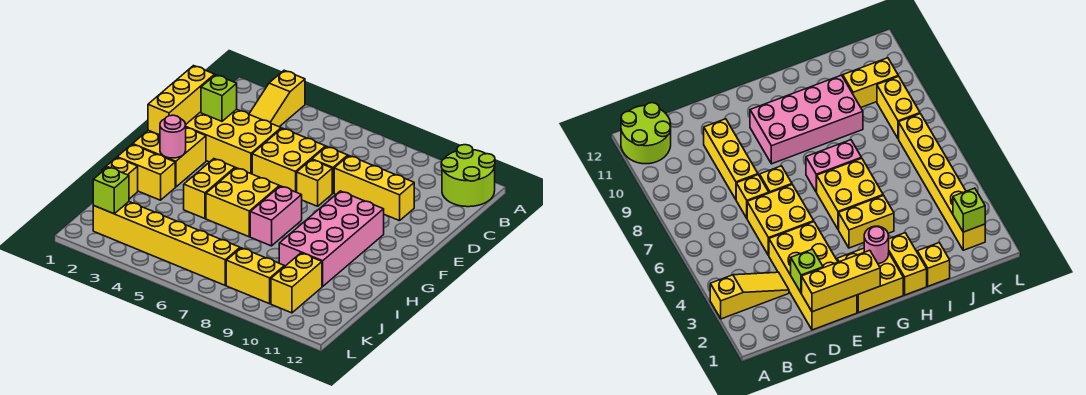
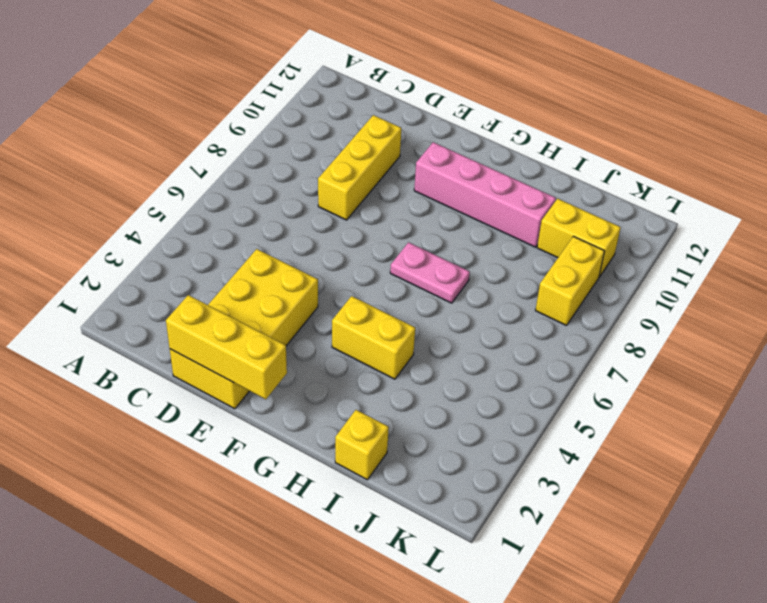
pink brick F10:I10 level 1 -> pink brick F9:I10 level 1
pink plate G7:H7 level 1 -> pink brick G7:H7 level 1
none -> yellow slope A3:C3 level 1 top A
none -> lime round brick A11:B12 level 1
none -> yellow brick D5:E6 level 1

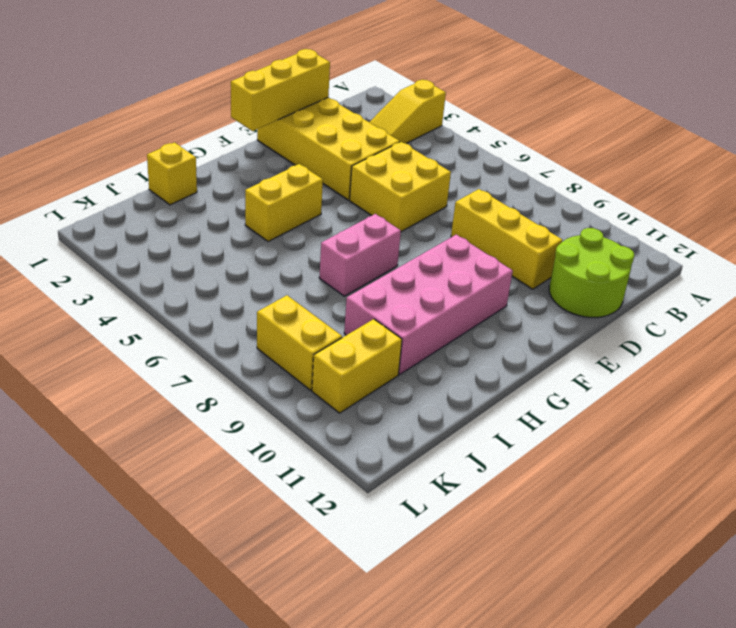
lime round brick C11:D12 level 1 -> lime round brick A11:B12 level 1
none -> yellow brick D7 level 1
none -> yellow brick E7 level 1
none -> yellow brick F1:G2 level 1

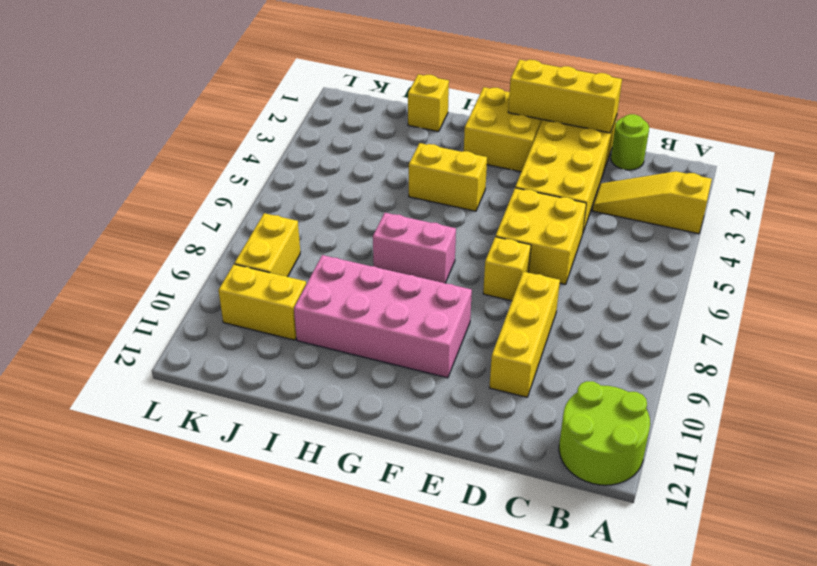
lime round brick C1 level 1 -> none
none -> yellow brick D7 level 1
none -> yellow brick G5:H6 level 1
none -> yellow brick H1:H2 level 1

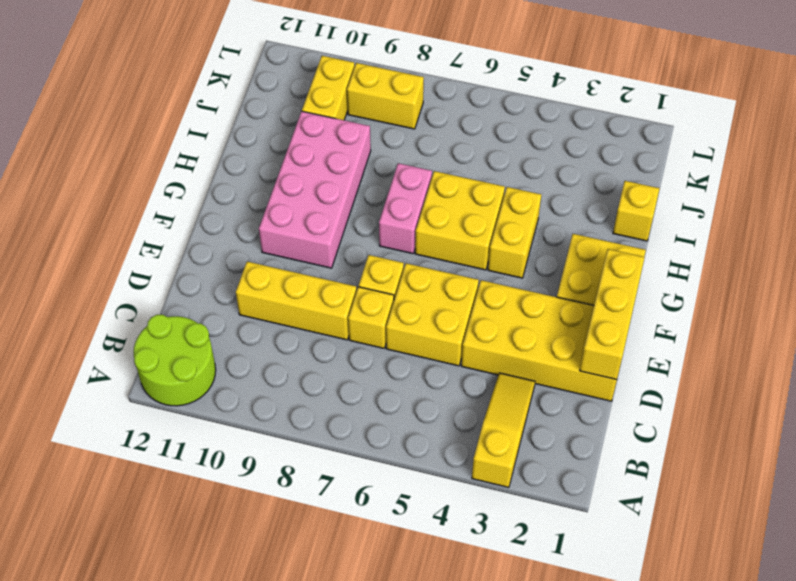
none -> yellow brick H1:H2 level 1
none -> yellow brick K2:K7 level 1
none -> lime brick D2 level 2

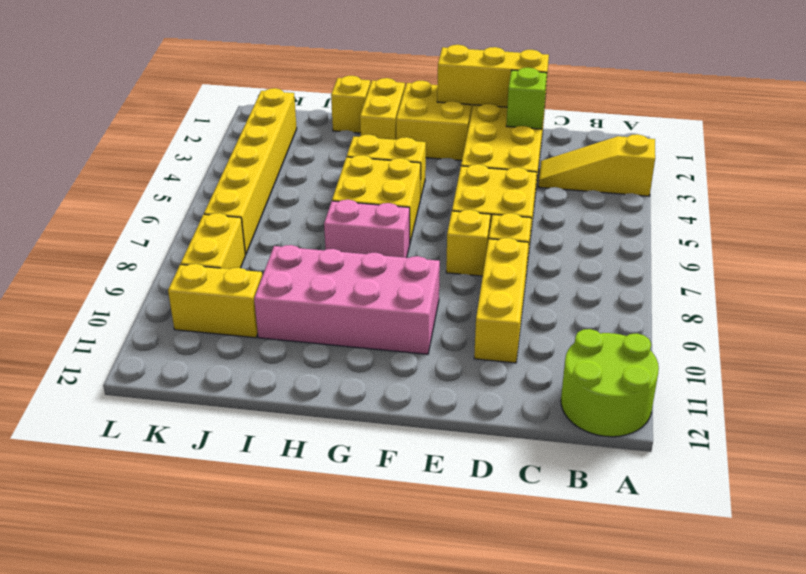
none -> pink round brick G2 level 2
none -> lime brick K2 level 2

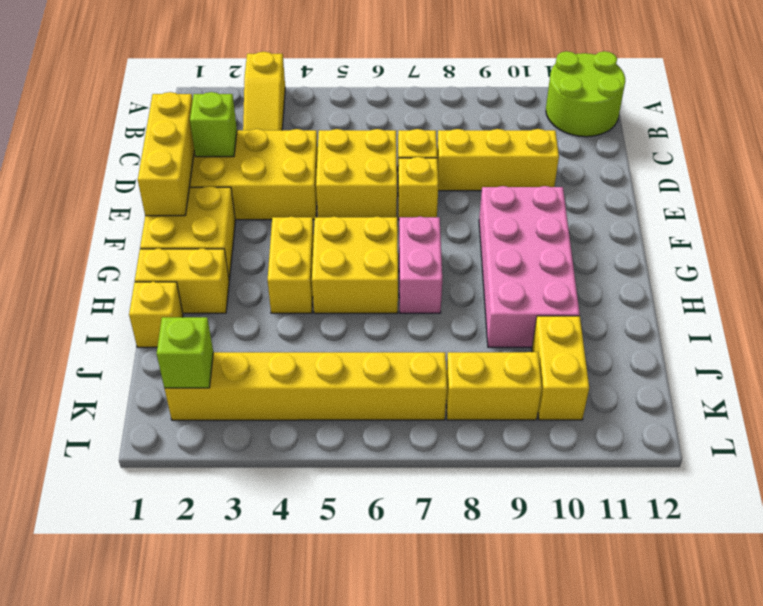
none -> pink round brick G2 level 2

